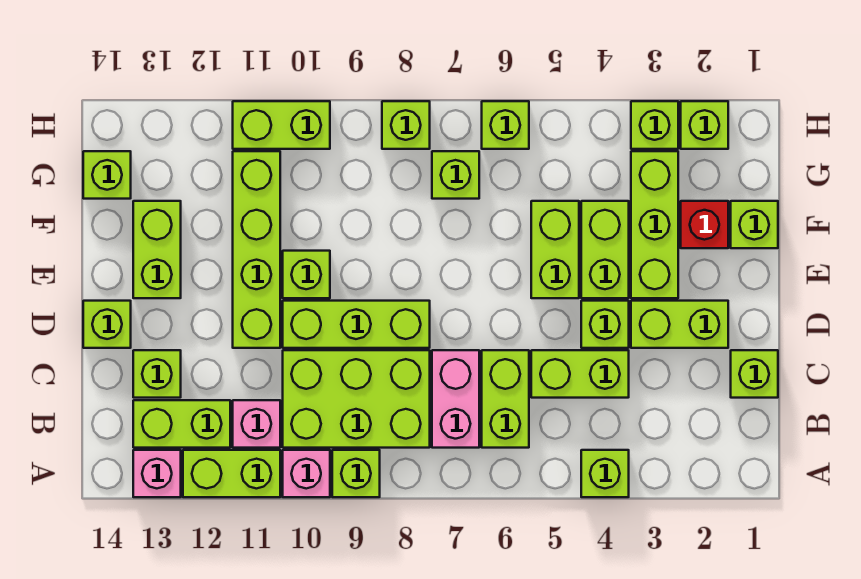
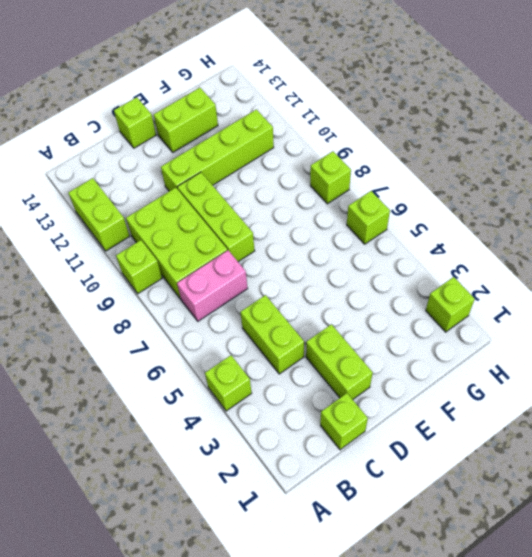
none -> pink brick A10 level 1
none -> pink brick A13 level 1
none -> lime brick B6:C6 level 1
none -> pink brick B11 level 1

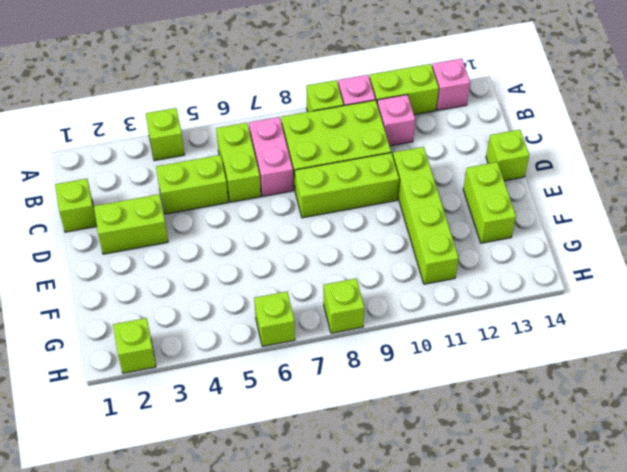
none -> lime brick B12:B13 level 1
none -> lime brick C13 level 1
none -> lime brick D4 level 1
none -> lime brick E3:G3 level 1

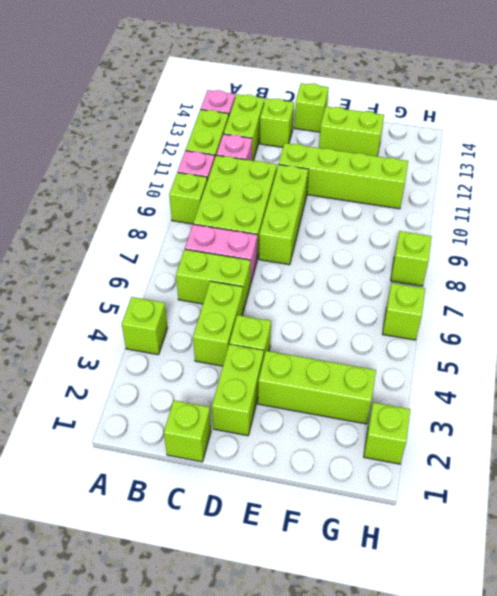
none -> lime brick E4:F4 level 1
none -> lime brick E5:F5 level 1
none -> lime brick E10 level 1
none -> lime brick F1 level 1

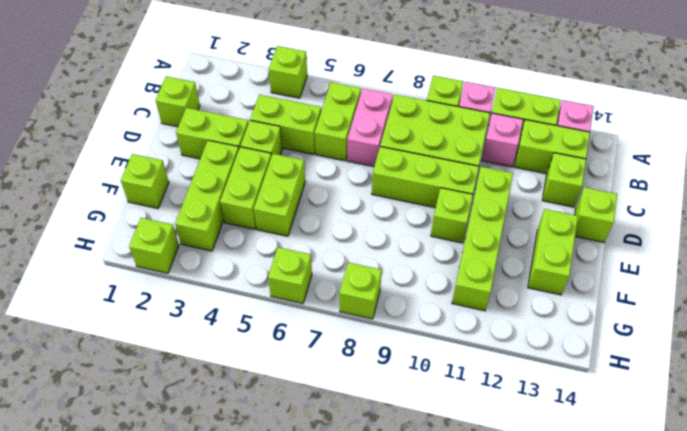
none -> red brick F2 level 1
none -> lime brick G7 level 1
none -> lime brick G14 level 1
none -> lime brick H3 level 1

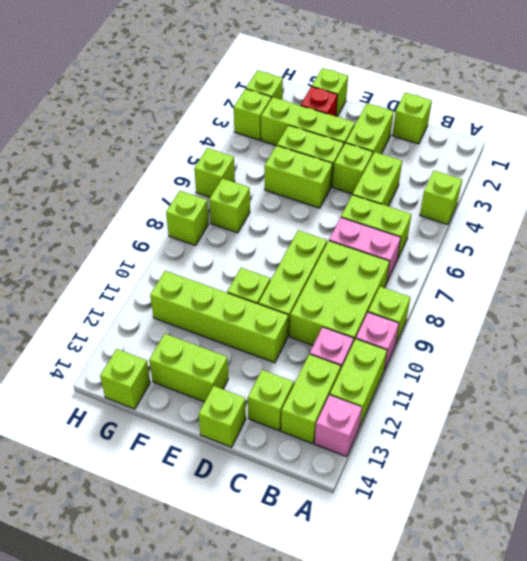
none -> lime brick H10:H11 level 1

